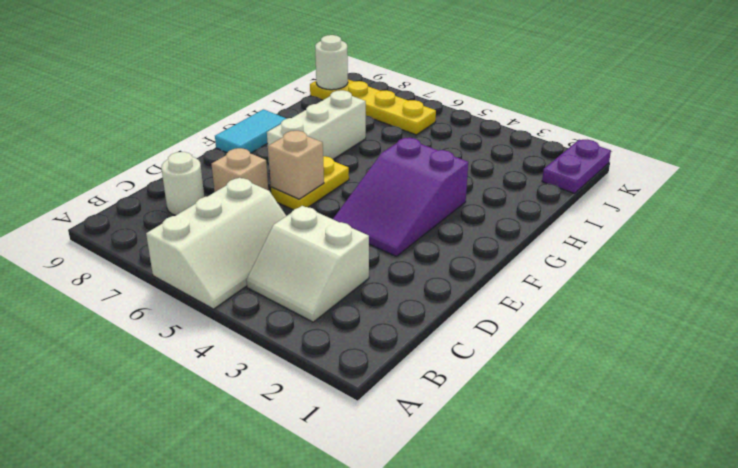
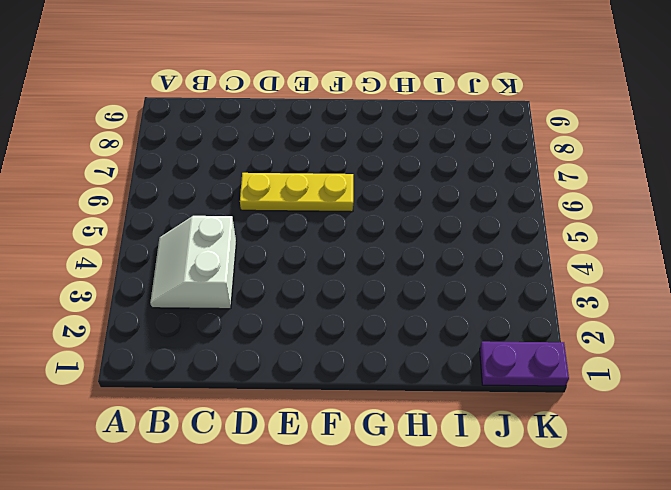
yellow plate D6:F6 level 1 -> yellow plate E6:F6 level 1
none -> white slope A5:C6 level 1 top 6
none -> white round brick C8 level 1
none -> tan brick D7 level 1

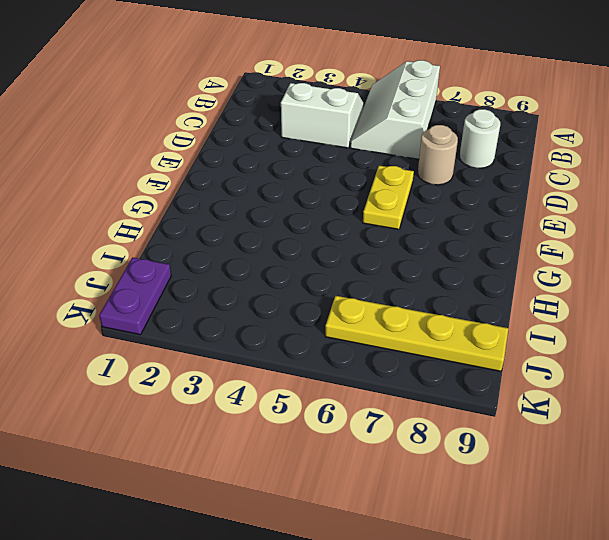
tan round brick D7 level 1 -> tan brick D7 level 1
none -> purple slope E3:G4 level 1 top G
none -> white brick F7:H7 level 1
none -> cyan tile F9:G9 level 1

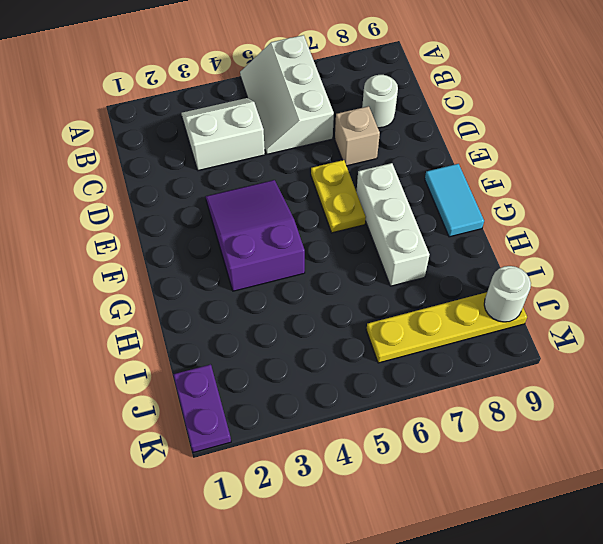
none -> tan brick E6 level 2

